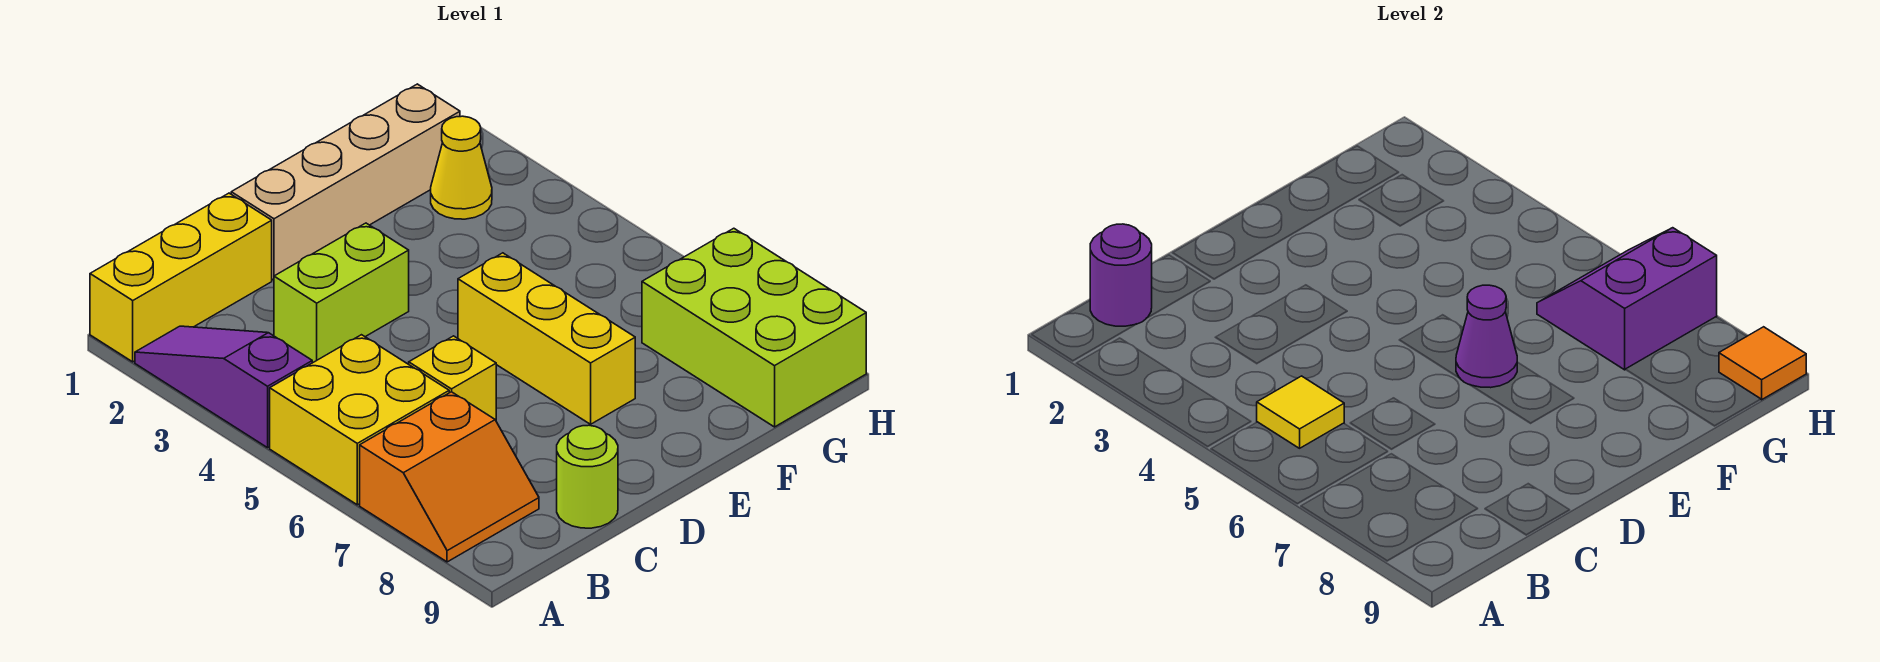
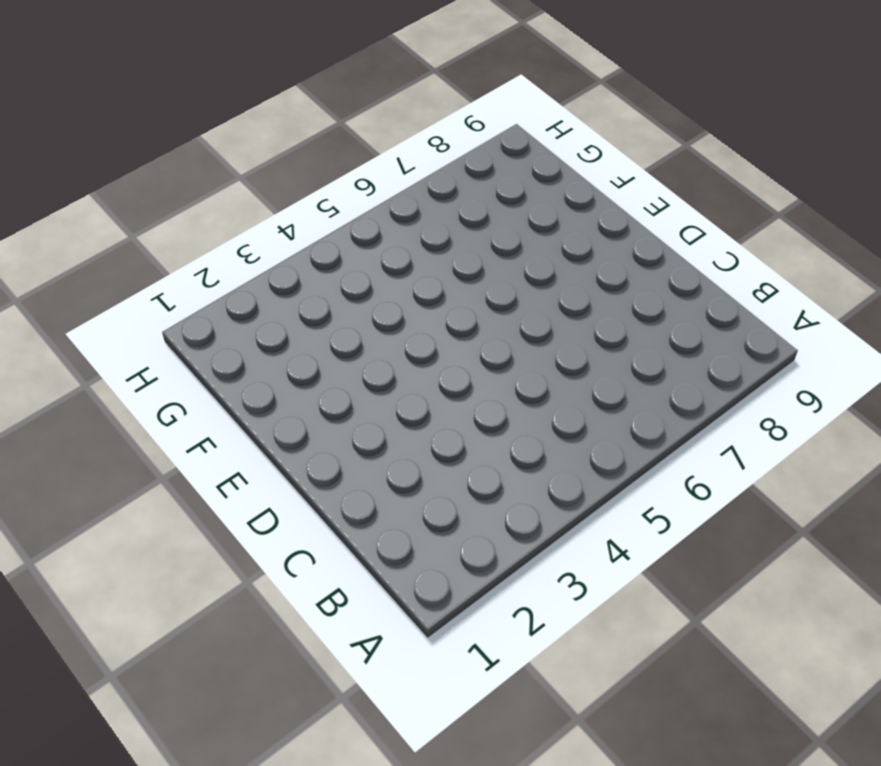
none -> yellow brick A1:C1 level 1
none -> purple slope A2:A4 level 1 top 4
none -> yellow brick A5:B6 level 1

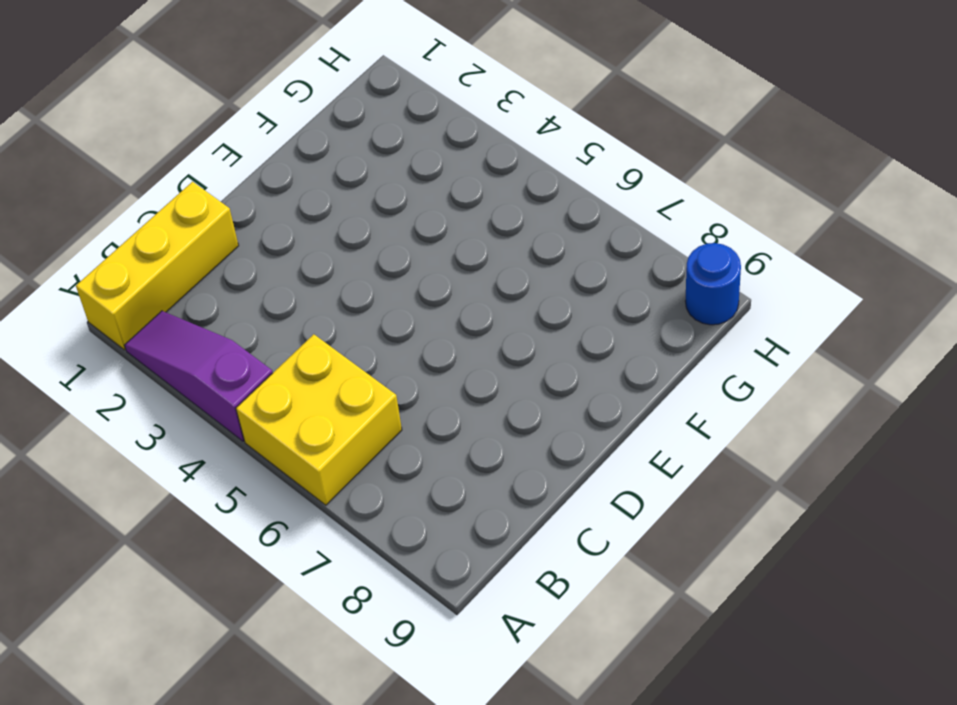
blue round brick H9 level 1 -> lime brick G7:H9 level 1
none -> orange slope A7:B8 level 1 top 7
none -> lime brick C3:D3 level 1
none -> yellow brick C6 level 1

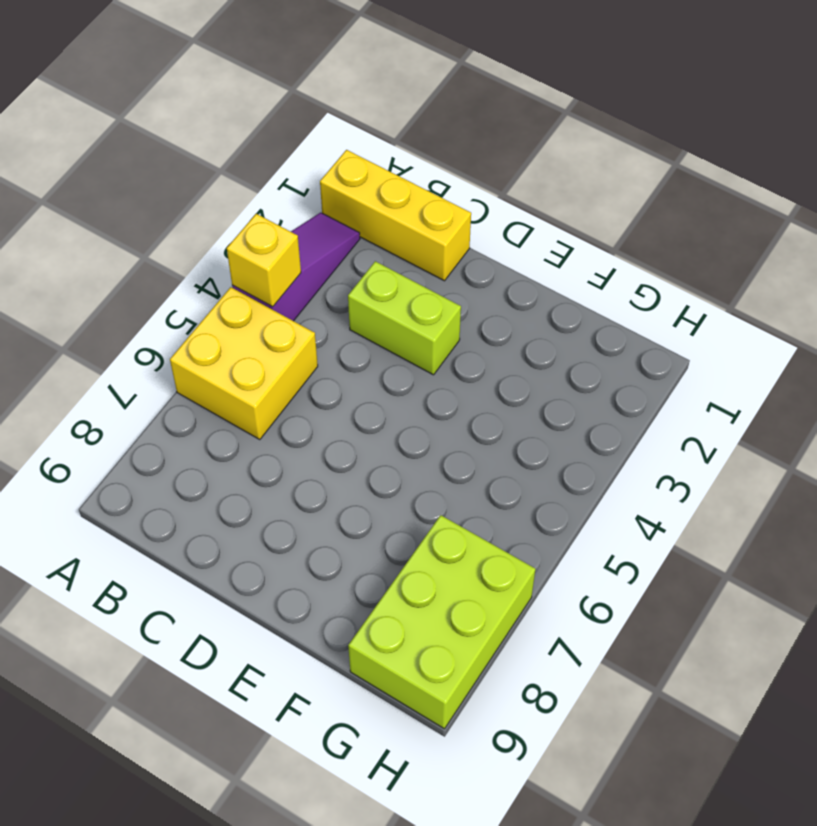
yellow brick A4 level 2 -> yellow brick C6 level 1
none -> orange slope A7:B8 level 1 top 7
none -> lime round brick C9 level 1
none -> tan brick D1:G1 level 1

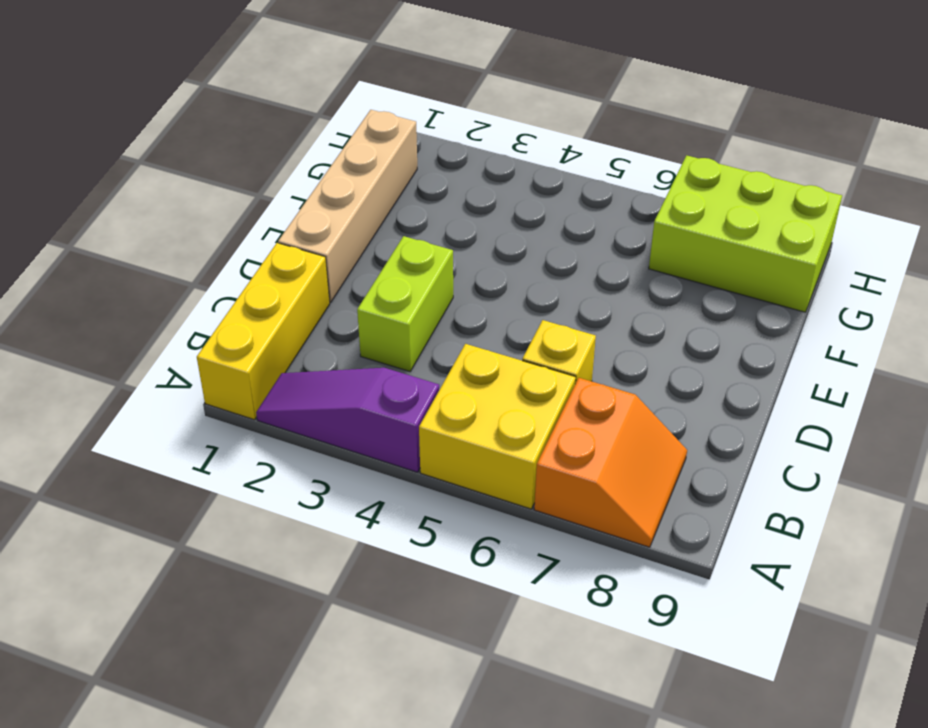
none -> lime round brick C9 level 1
none -> yellow brick E5:E7 level 1
none -> yellow cone G2 level 1

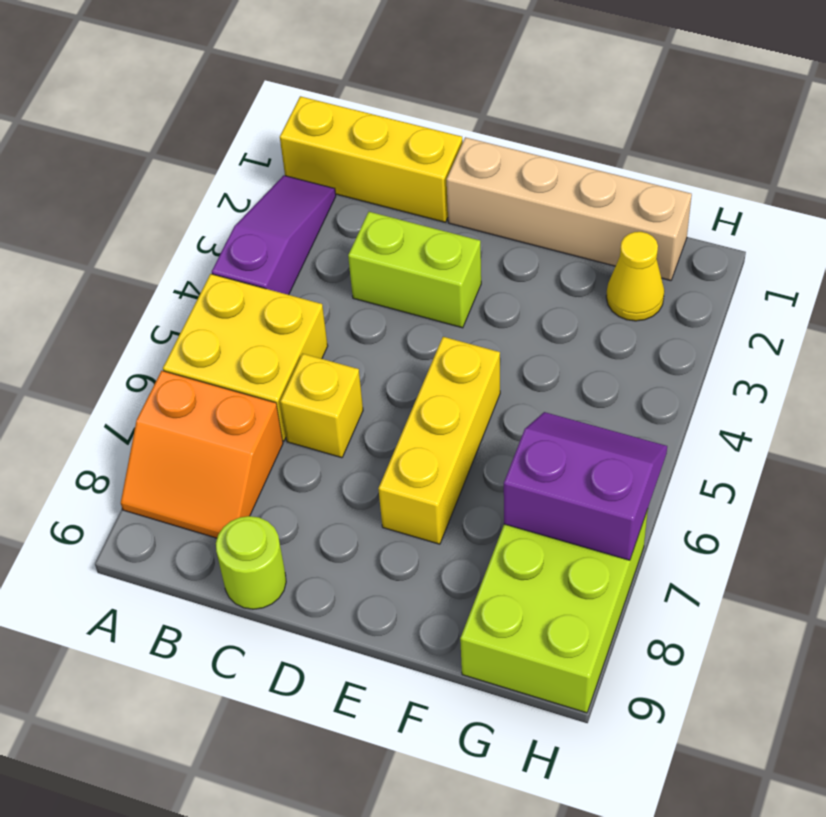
none -> purple round brick B1 level 2
none -> yellow tile B5 level 2
none -> purple cone E6 level 2

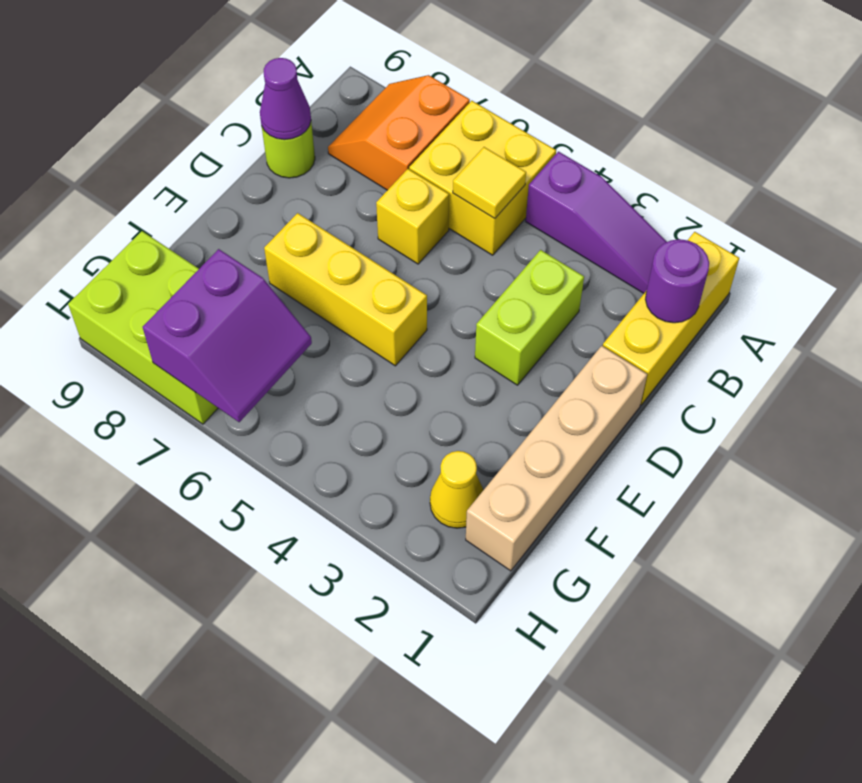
purple cone C9 level 2 -> purple cone E6 level 2
none -> orange tile H9 level 2

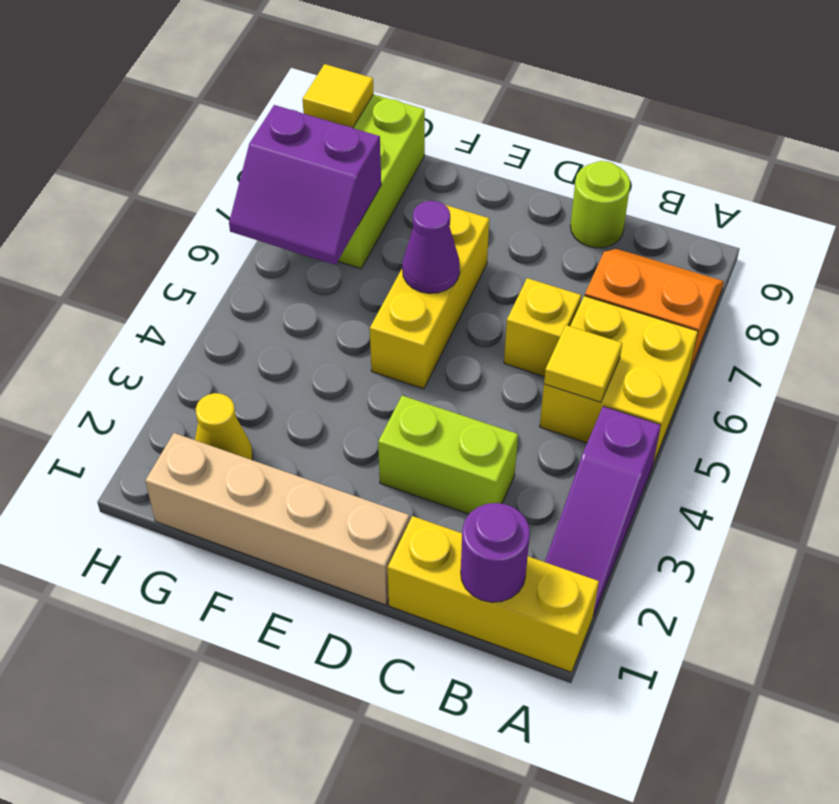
yellow tile H9 level 2 -> orange tile H9 level 2

